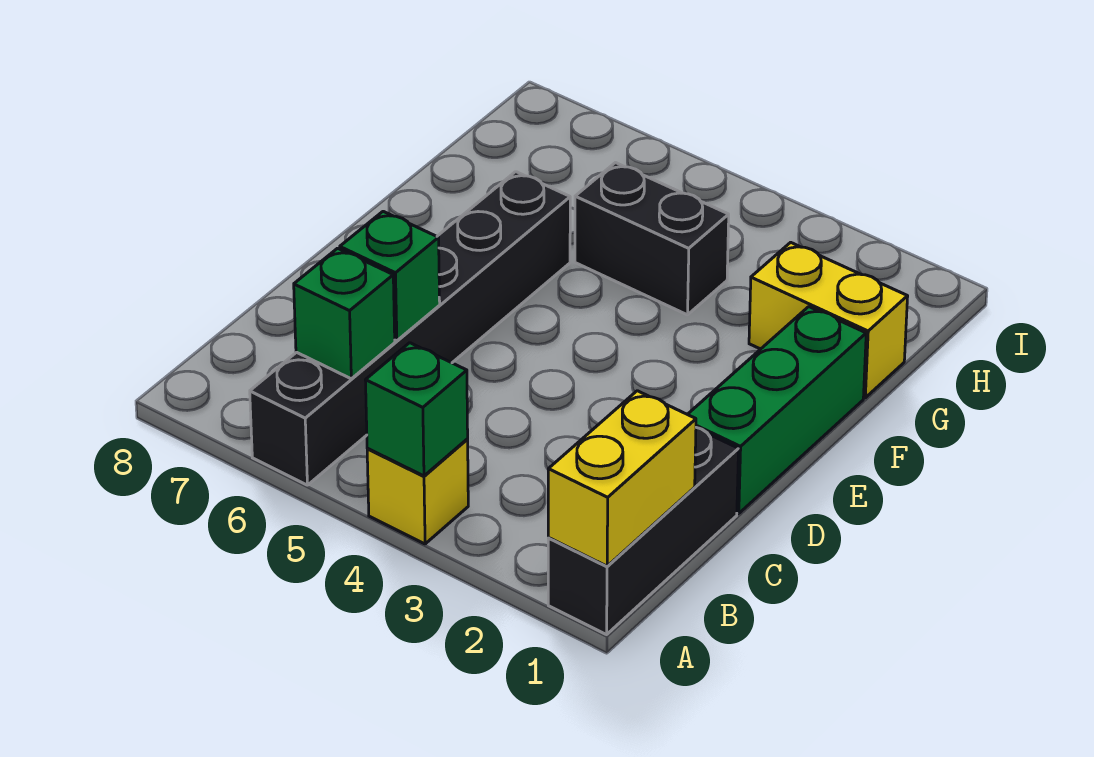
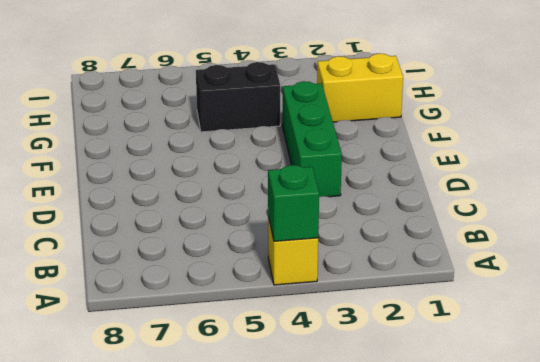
green brick D3:F3 level 1 -> green brick D1:F1 level 1
none -> black brick A1:C1 level 1
none -> black brick A6:F6 level 1

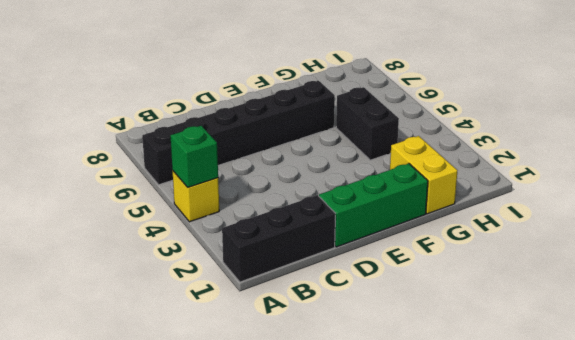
none -> yellow brick A1:B1 level 2
none -> green brick B6 level 2

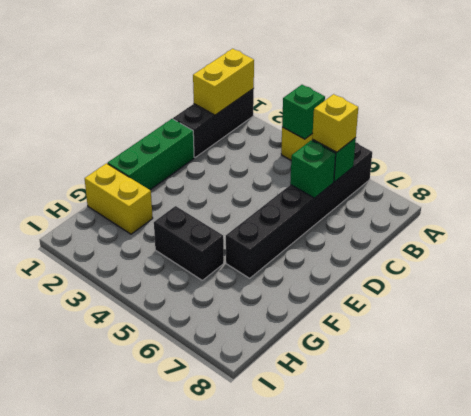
yellow brick B6 level 3 -> none

